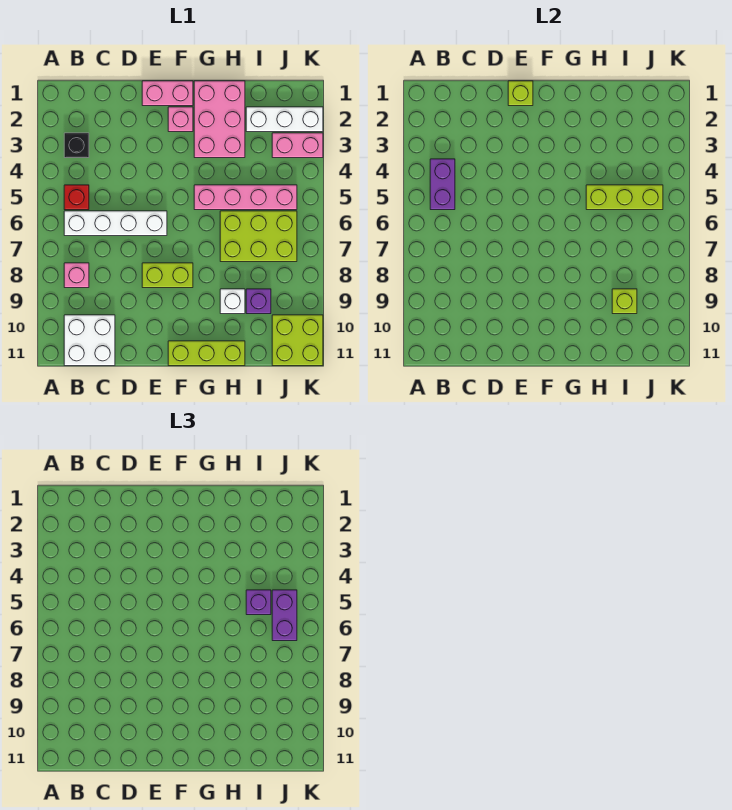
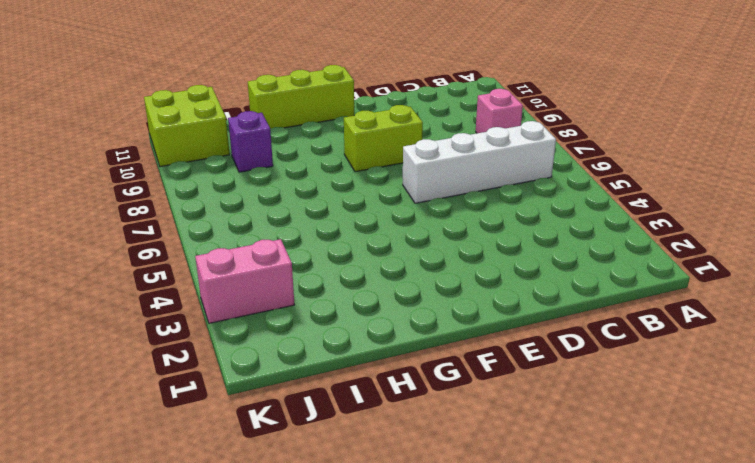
none -> black brick B3 level 1
none -> red brick B5 level 1
none -> white brick B10:C11 level 1

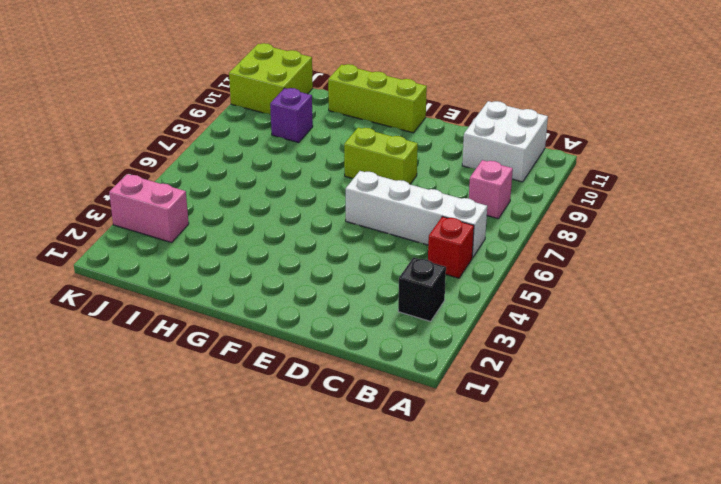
none -> pink brick E1:F1 level 1
none -> pink brick F2 level 1
none -> pink brick G1:H3 level 1

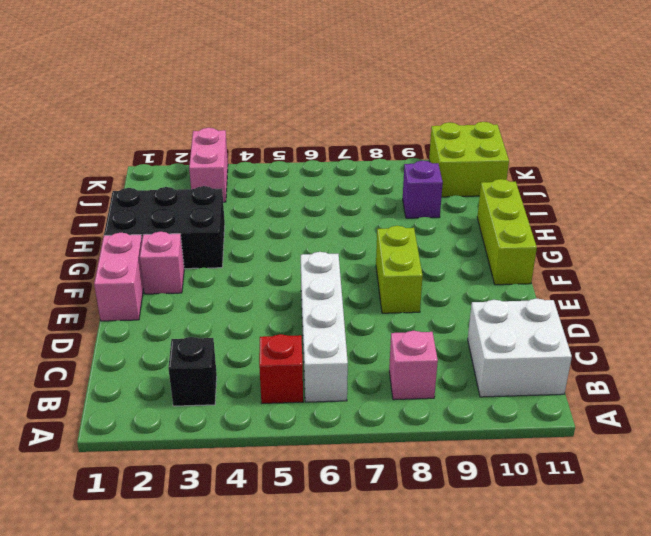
black brick G1:H3 level 1 -> pink brick G1:H3 level 1
none -> pink brick G5:J5 level 1
none -> lime brick H6:J7 level 1
none -> white brick H9 level 1

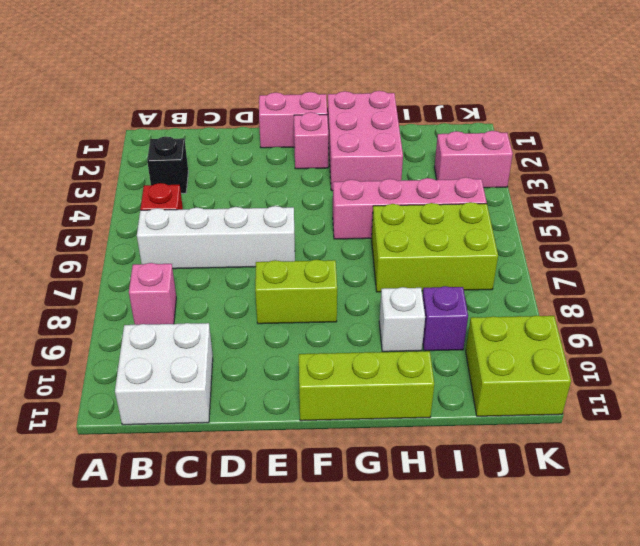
none -> white brick I2:K2 level 1
none -> purple brick B4:B5 level 2
none -> lime brick E1 level 2

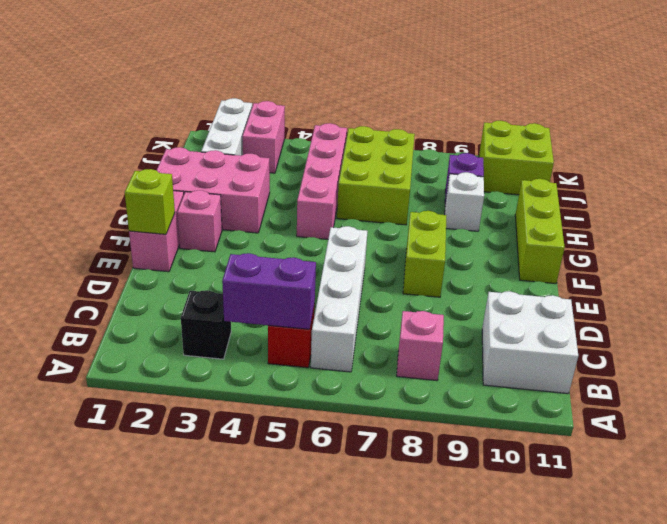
none -> lime brick H5:J5 level 2
none -> lime brick I9 level 2
none -> purple brick I5 level 3

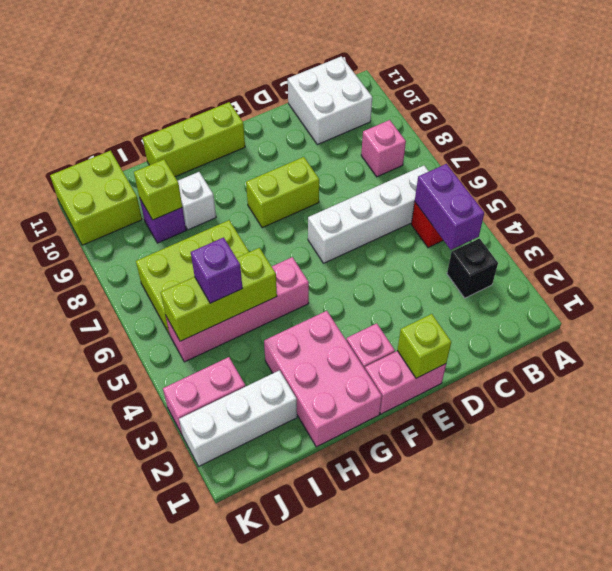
none -> purple brick J5:J6 level 3

